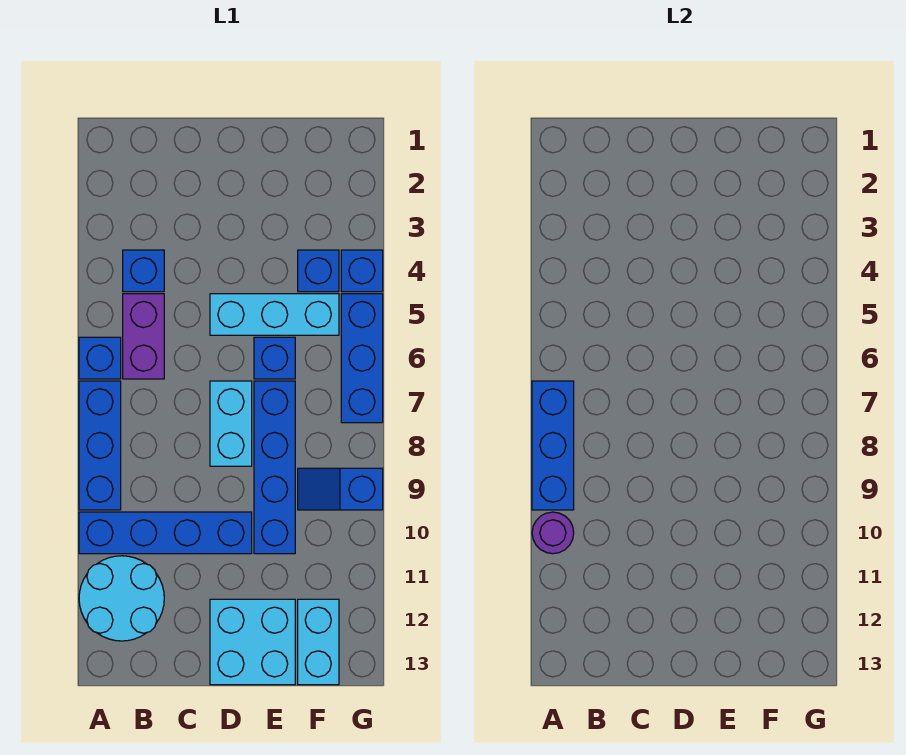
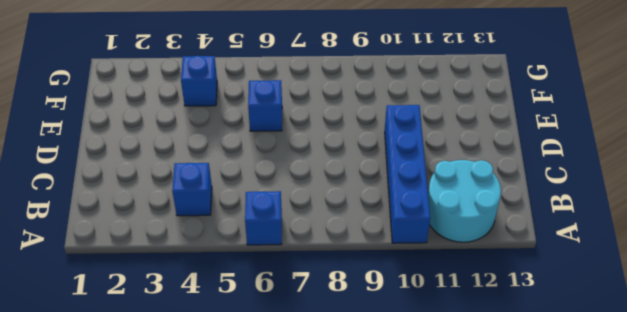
none -> blue brick A7:A9 level 1
none -> purple brick B5:B6 level 1
none -> cyan brick D5:F5 level 1

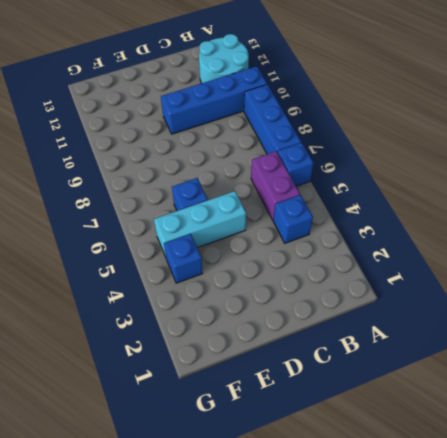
none -> cyan brick D7:D8 level 1
none -> cyan brick D12:E13 level 1
none -> blue brick E7:E10 level 1

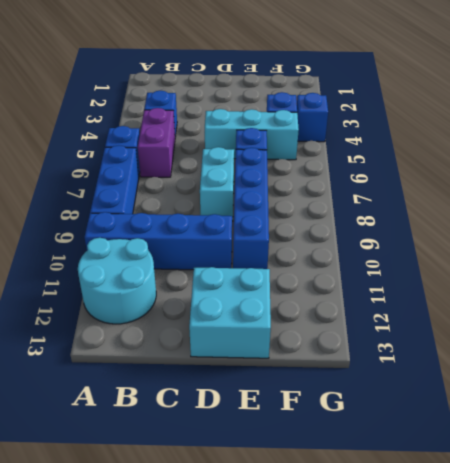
none -> blue slope F9:G9 level 1 top G
none -> cyan brick F12:F13 level 1
none -> blue brick G5:G7 level 1

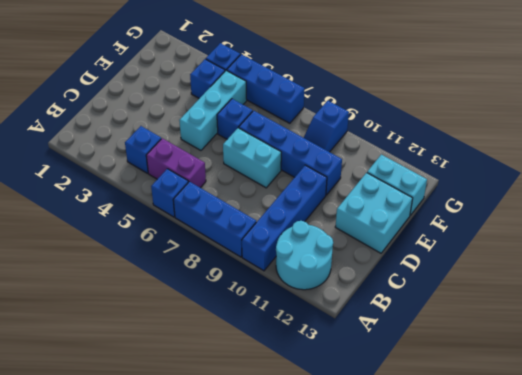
none -> blue brick A7:A9 level 2
none -> purple round brick A10 level 2

